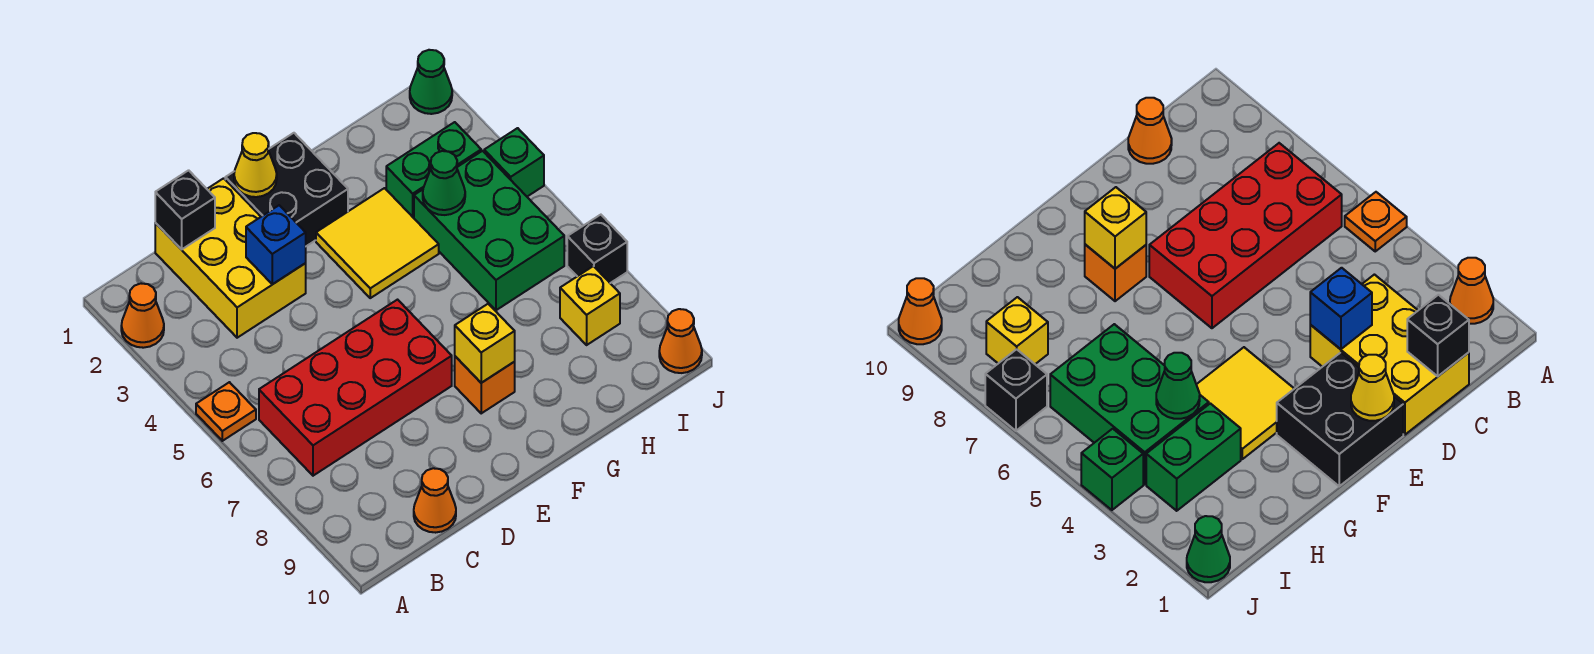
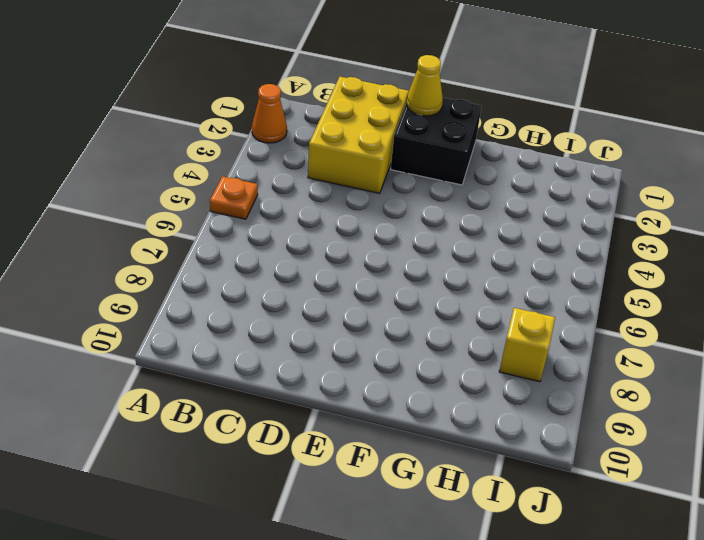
none -> red brick B6:E7 level 1
none -> orange cone C10 level 1
none -> yellow tile F3:G4 level 1

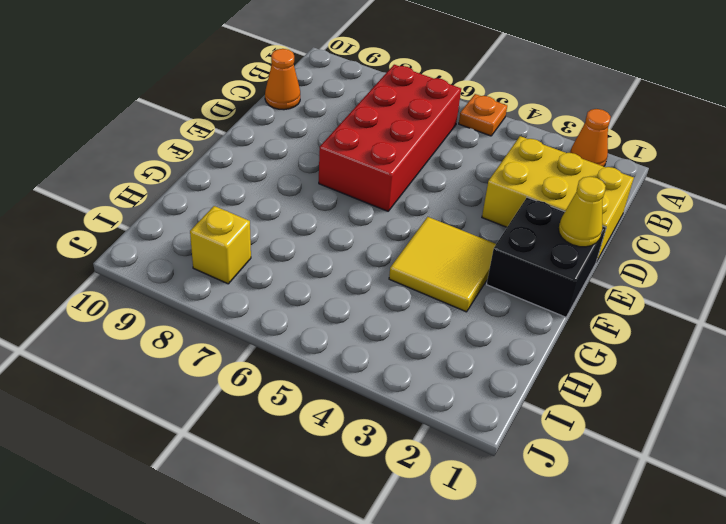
none -> orange brick F8 level 1
none -> green brick H3:I3 level 1
none -> green brick H4:I6 level 1

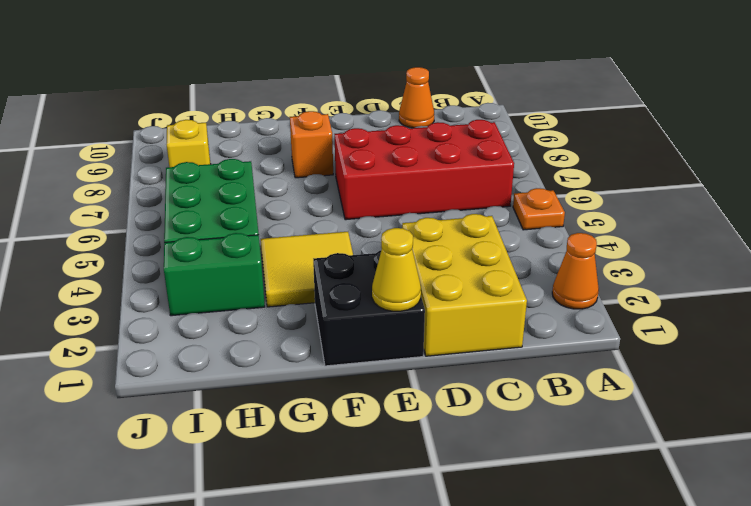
none -> green cone J1 level 1
none -> green brick J4 level 1
none -> black brick J7 level 1

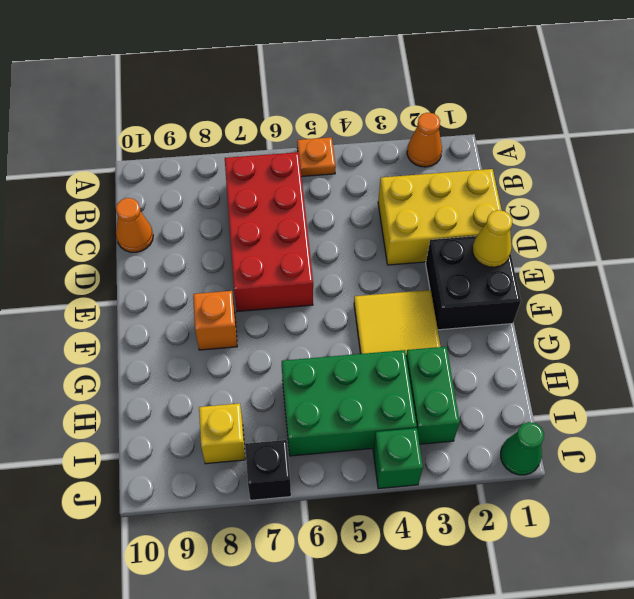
none -> orange cone J10 level 1
none -> black brick C1 level 2
none -> blue brick D3 level 2

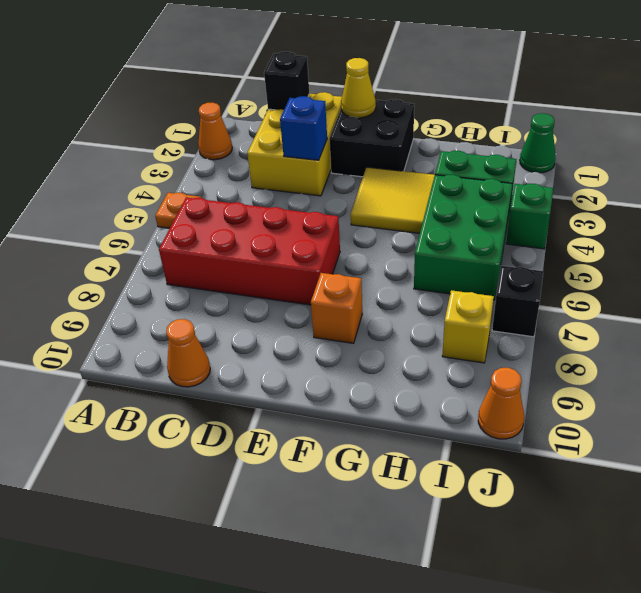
none -> yellow brick F8 level 2
none -> green cone H4 level 2

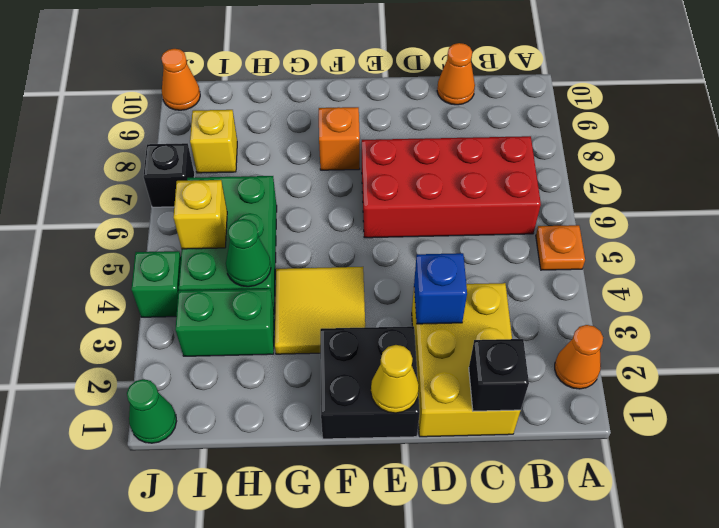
yellow brick I5 level 2 -> yellow brick F8 level 2

